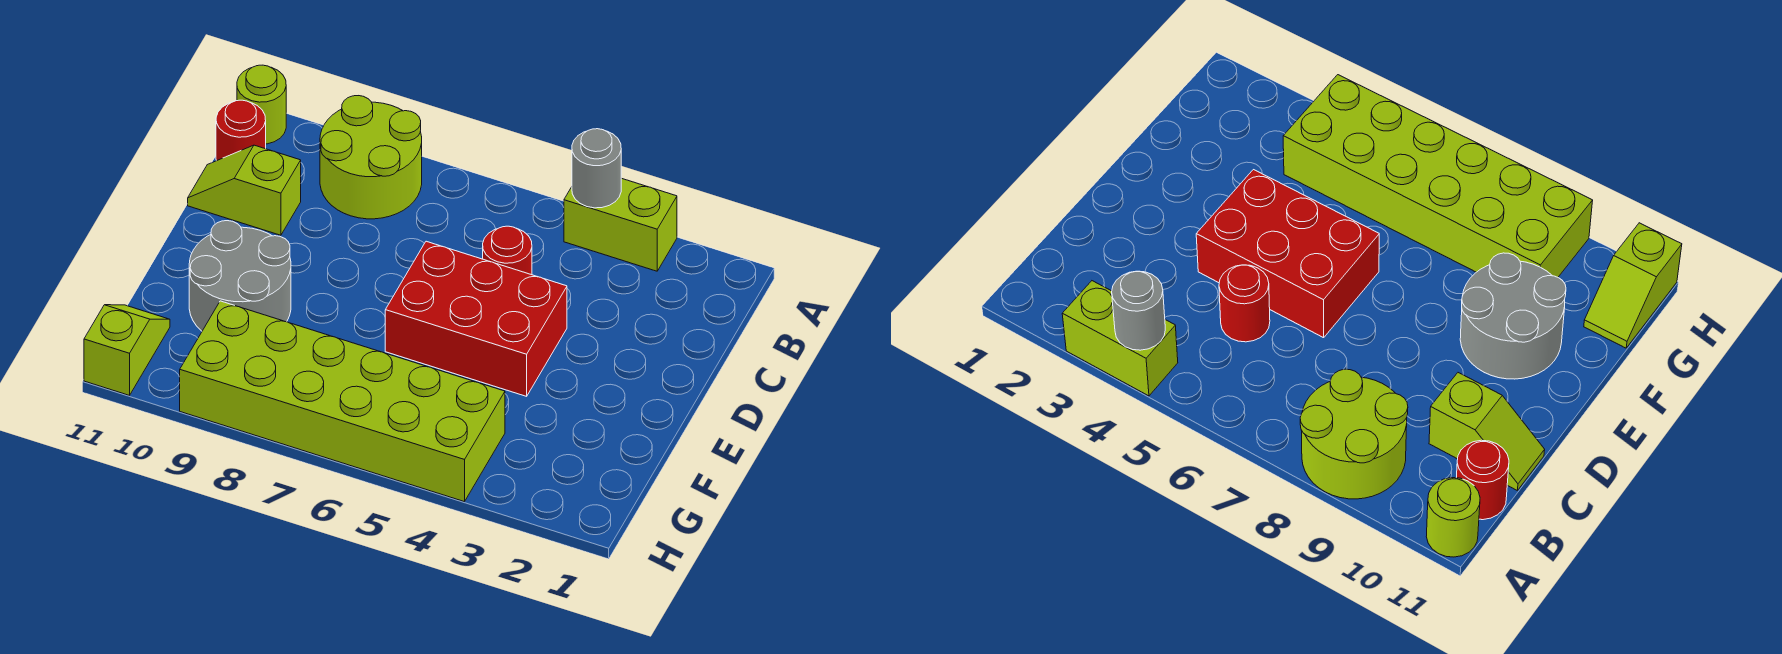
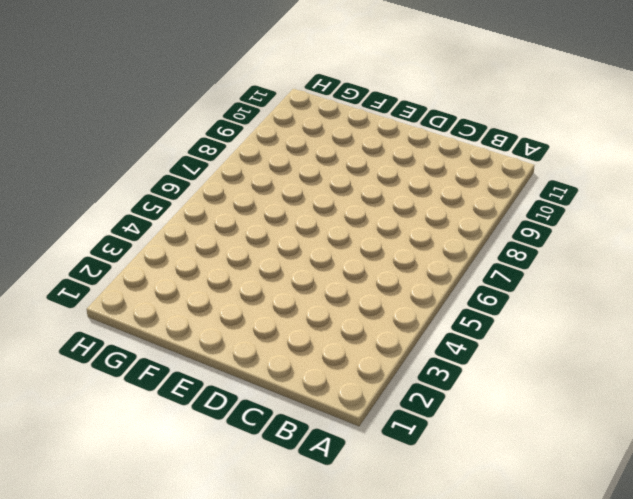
none -> lime brick A3:A4 level 1
none -> lime round brick A8:B9 level 1

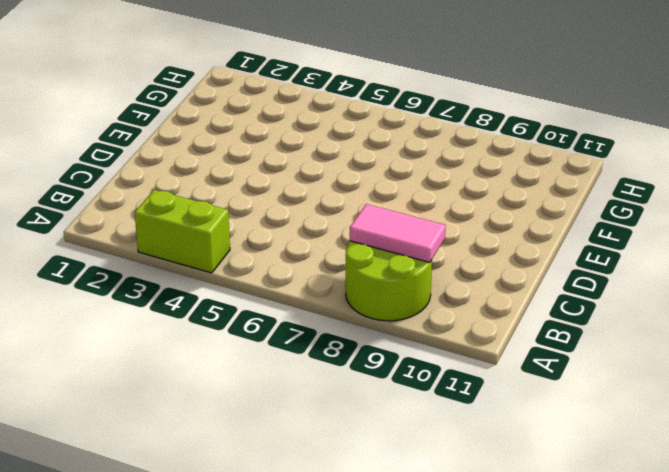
pink tile B8:B9 level 2 -> none
none -> lime round brick A11 level 1
none -> red round brick B11 level 1

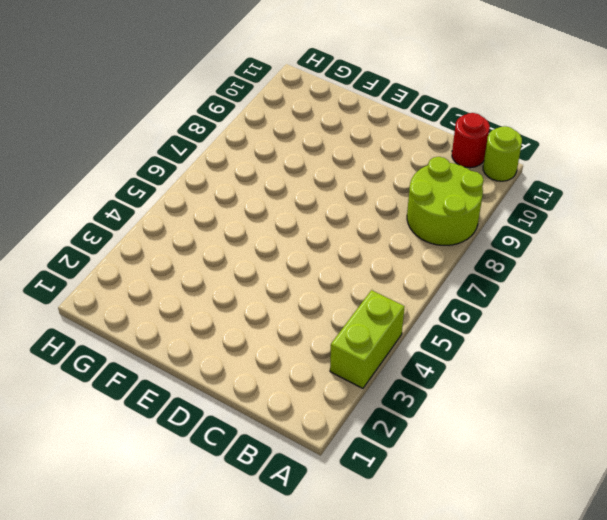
none -> red round brick C5 level 1
none -> lime slope C10:C11 level 1 top 10

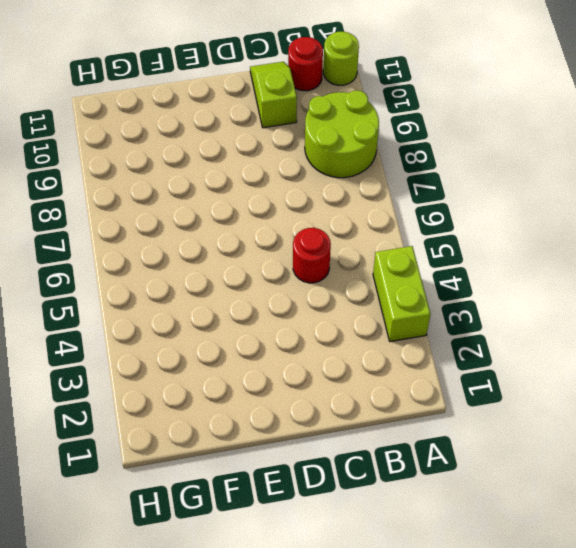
none -> red brick D4:E6 level 1
none -> grey round brick E9:F10 level 1

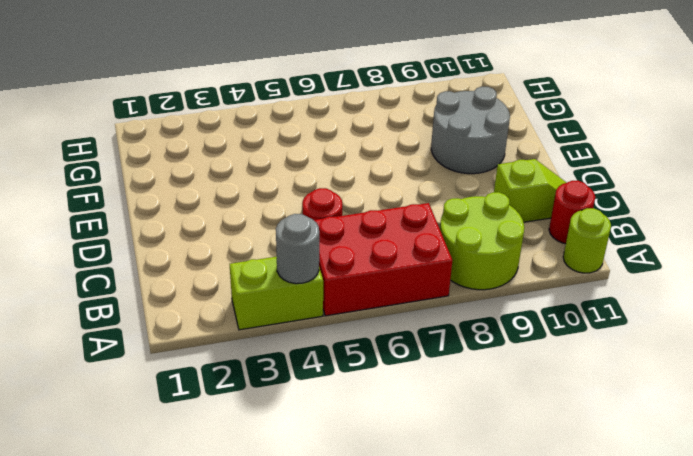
red brick A5:B7 level 1 -> red brick D4:E6 level 1
none -> lime brick G4:H9 level 1
none -> lime slope G11:H11 level 1 top H

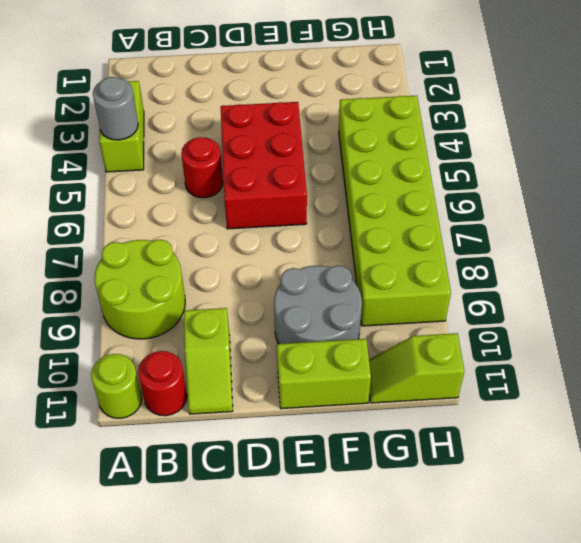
lime brick E11:F11 level 1 -> none

